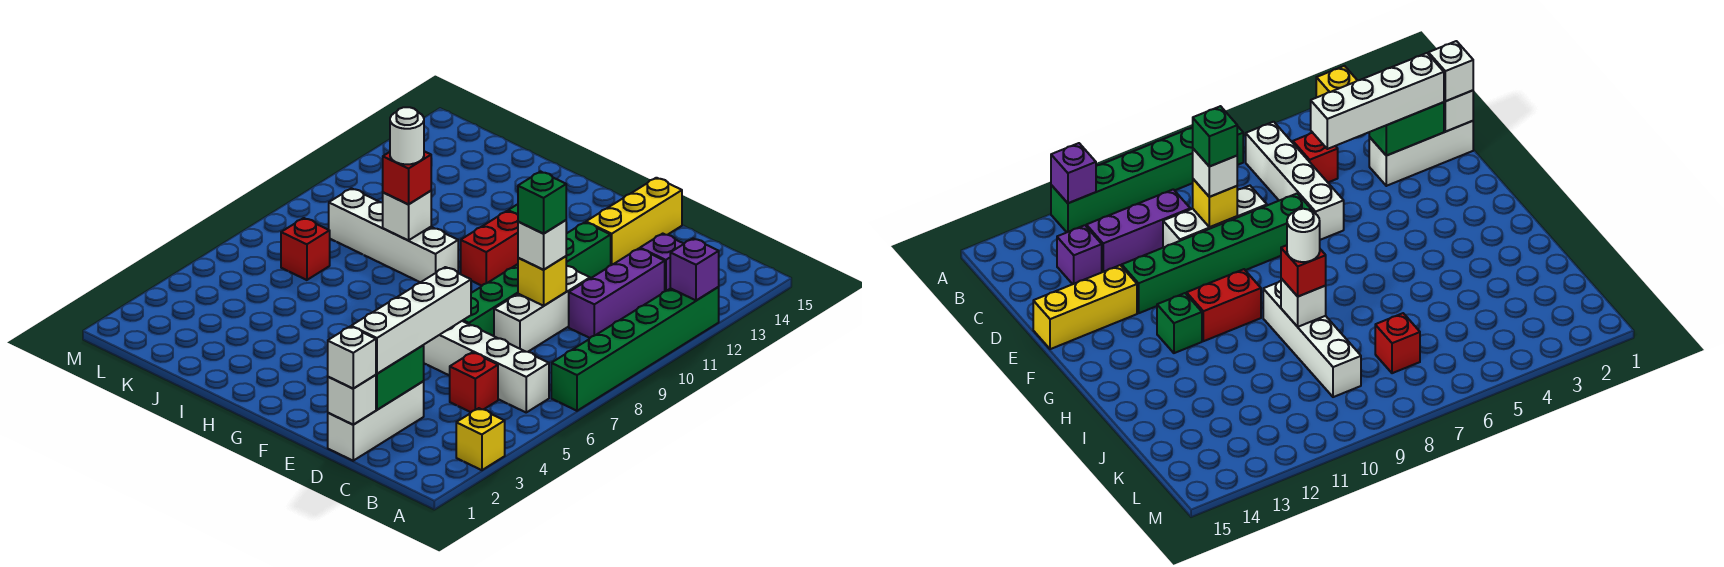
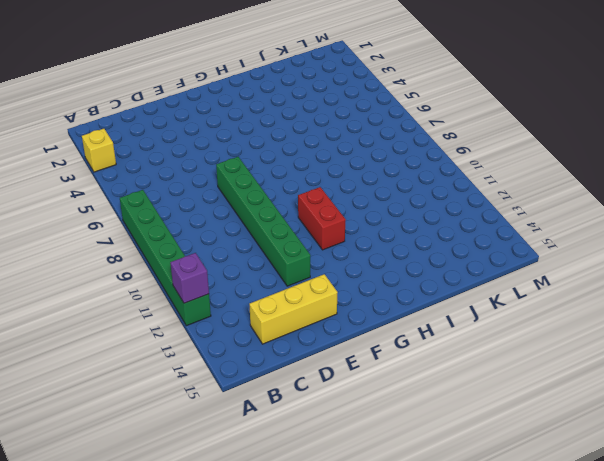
yellow brick C14:E14 level 1 -> yellow brick E13:E15 level 1
none -> white brick B6:E6 level 1
none -> red brick C5 level 1
none -> purple brick C10:C12 level 1

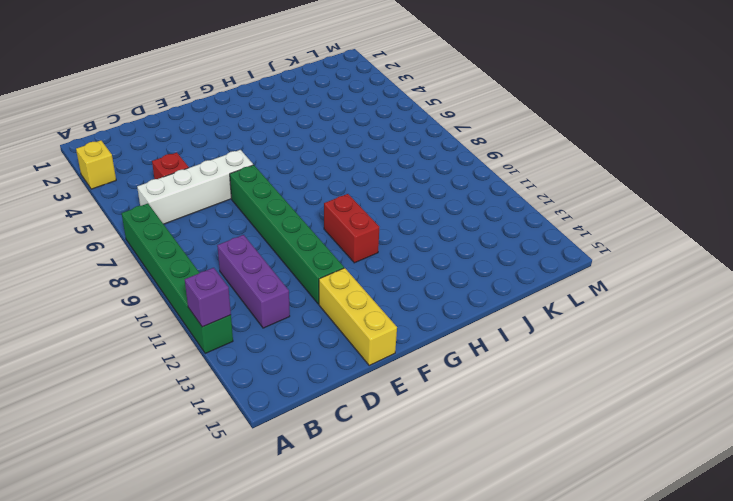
none -> purple brick C13 level 1
none -> white brick D1:D3 level 1
none -> white brick D8:D10 level 1

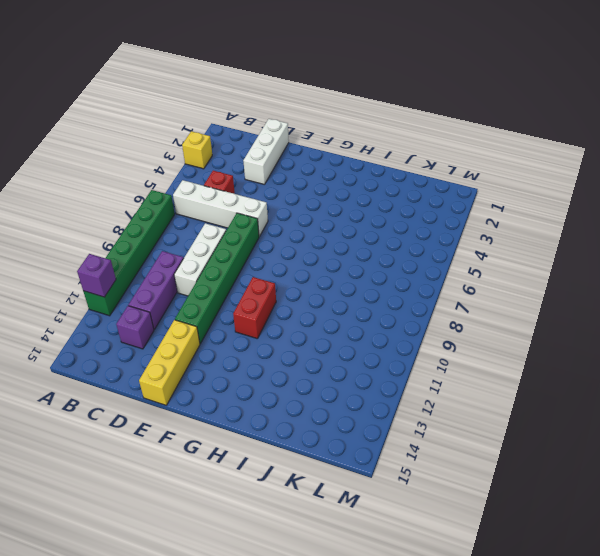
none -> green brick G12 level 1
none -> white brick H9:K9 level 1
none -> red brick K7 level 1

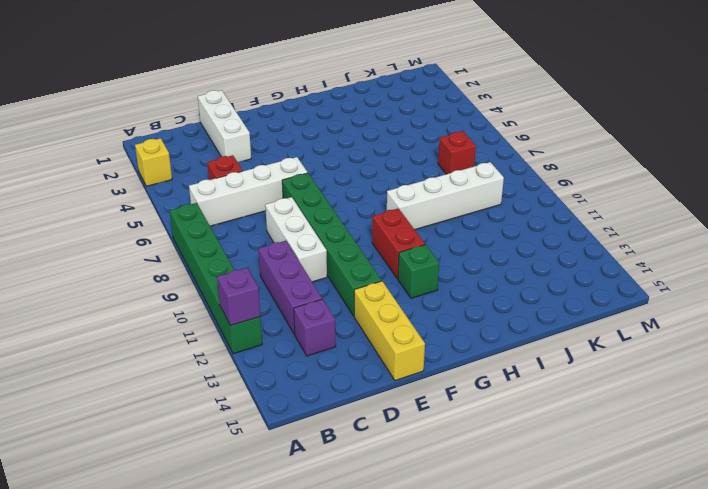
none -> white brick D1 level 2
none -> green brick D2:D3 level 2
none -> yellow brick D9 level 2

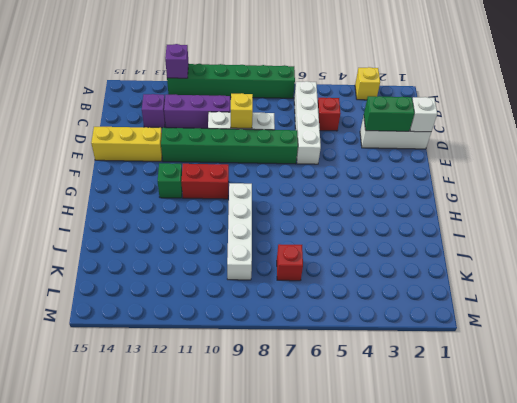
none -> white brick I9 level 2
none -> white brick D1 level 3
none -> white brick D2:D5 level 3

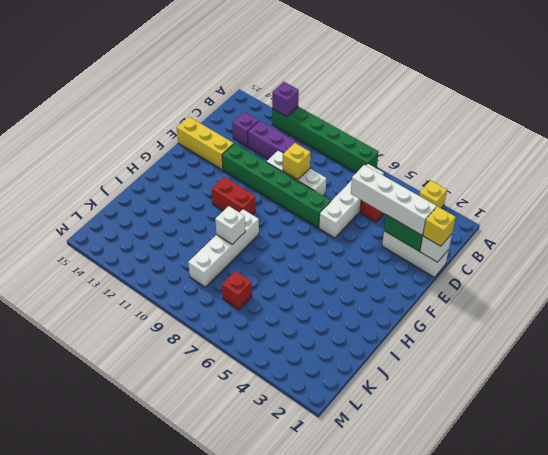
yellow brick D1 level 3 -> white brick D1 level 3
none -> green brick G12 level 1
none -> white brick D9 level 3
none -> red brick I9 level 3

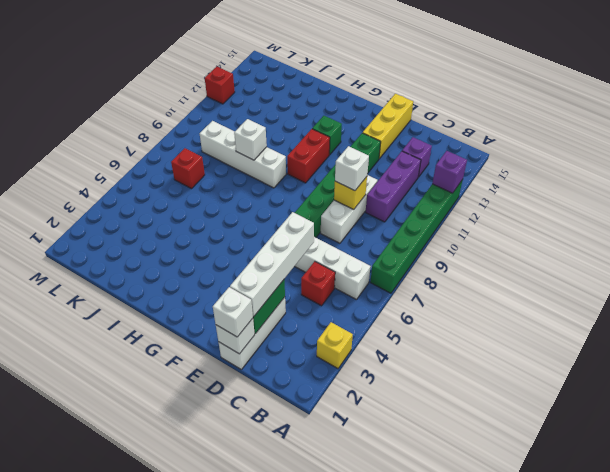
red brick M12 level 1 -> red brick I9 level 3
none -> green brick D9 level 4
none -> white round brick I9 level 4

